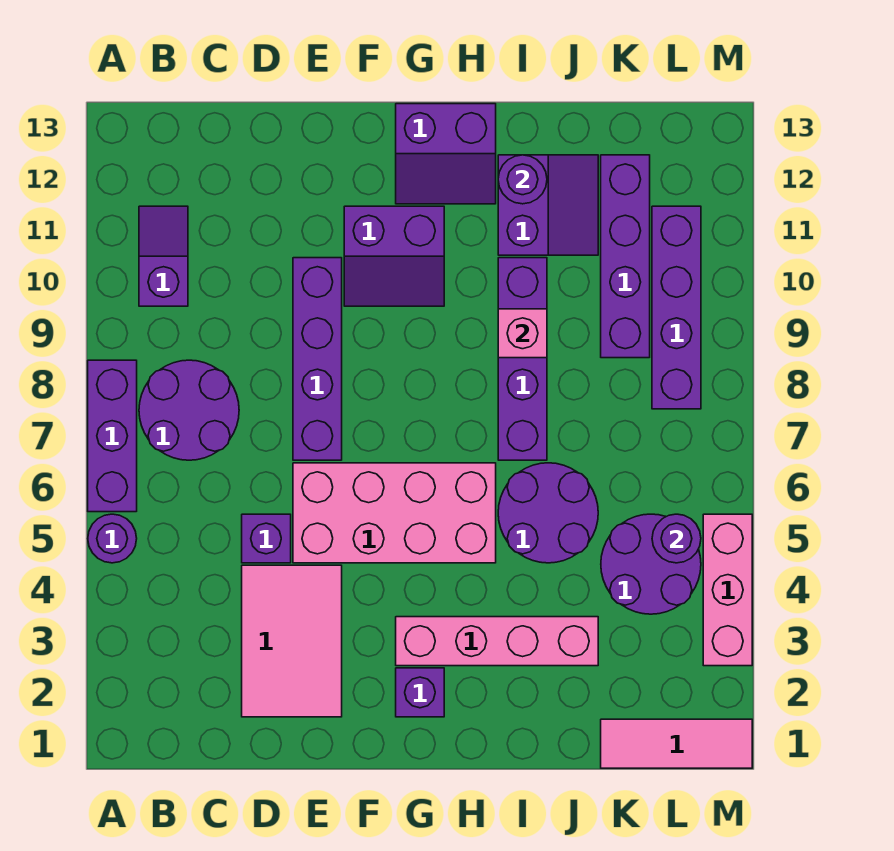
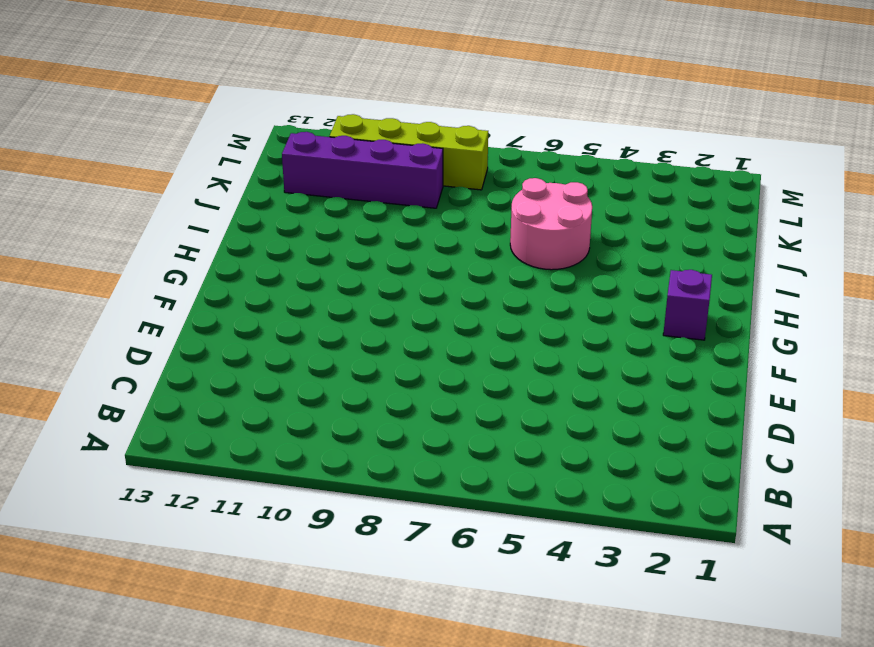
pink round brick I5:J6 level 1 -> purple round brick I5:J6 level 1
lime brick L8:L11 level 1 -> purple brick L8:L11 level 1
none -> purple round brick A5 level 1
none -> purple brick A6:A8 level 1
none -> purple round brick B7:C8 level 1

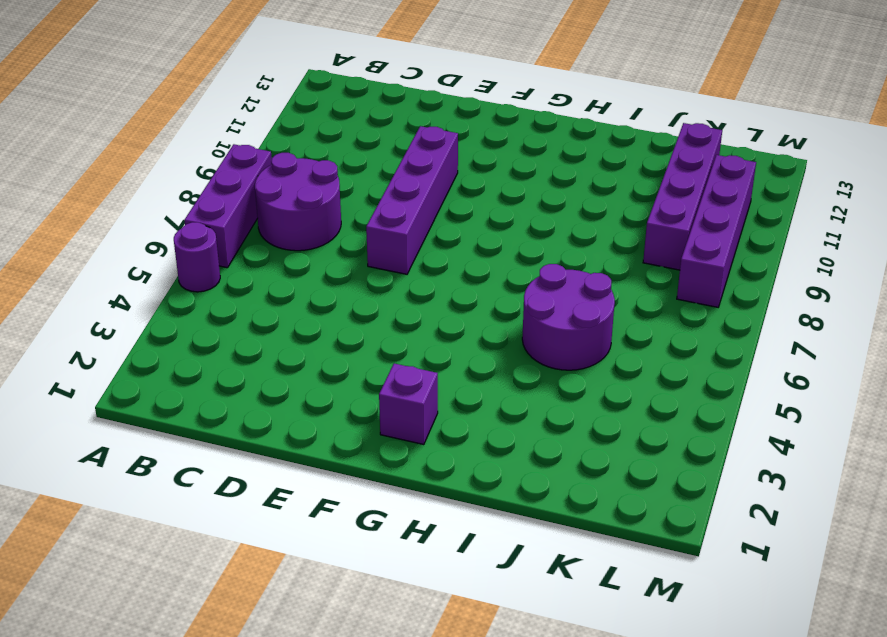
none -> purple slope B10:B11 level 1 top 10
none -> pink tile D2:E4 level 1
none -> purple brick D5 level 1

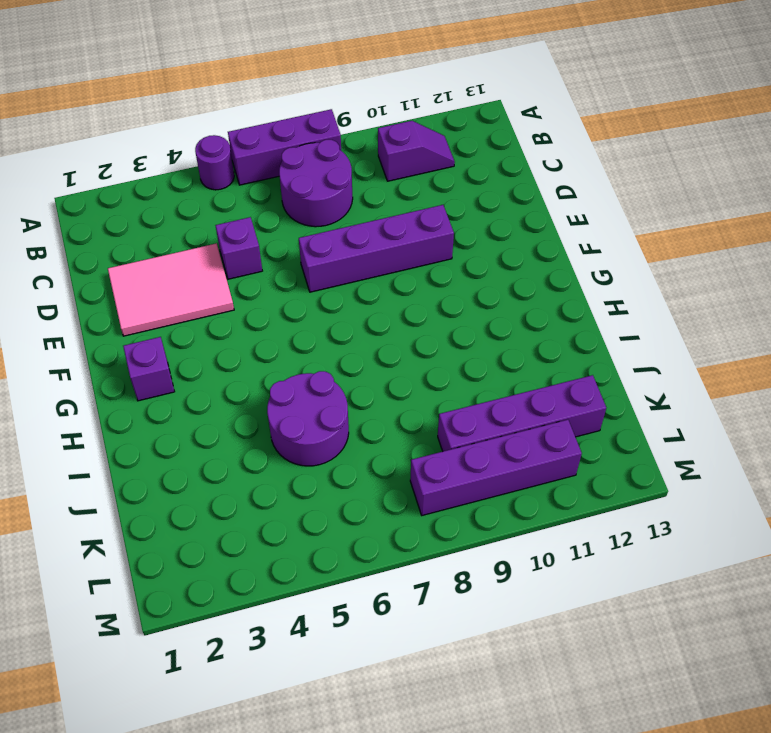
none -> pink brick E5:H6 level 1
none -> purple slope F10:G11 level 1 top 11
none -> pink brick G3:J3 level 1

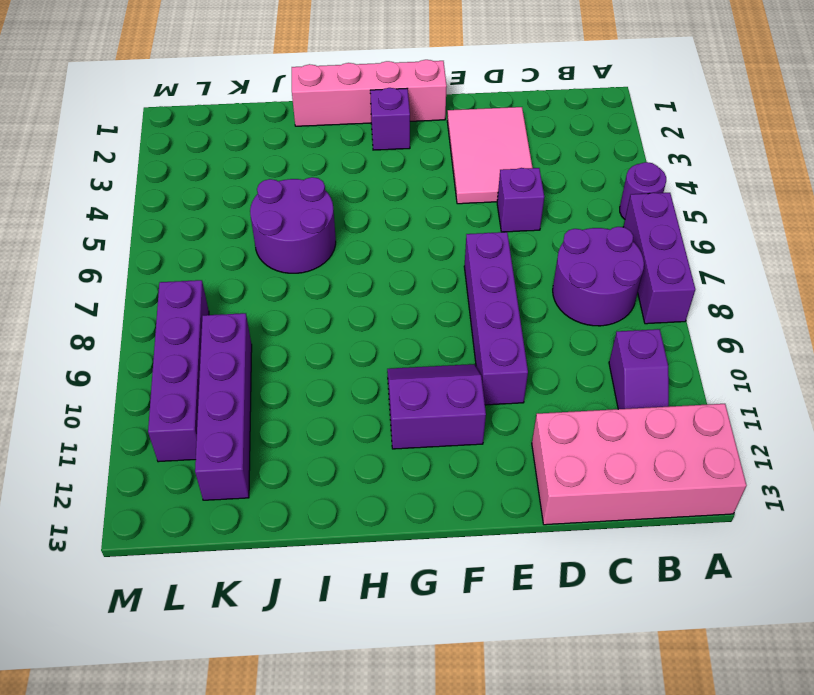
pink brick A12:D13 level 1 -> pink brick E5:H6 level 1
pink brick F1:I1 level 1 -> pink brick G3:J3 level 1
none -> purple slope G12:H13 level 1 top 13
none -> purple brick I7:I10 level 1
none -> purple slope I11:J12 level 1 top I

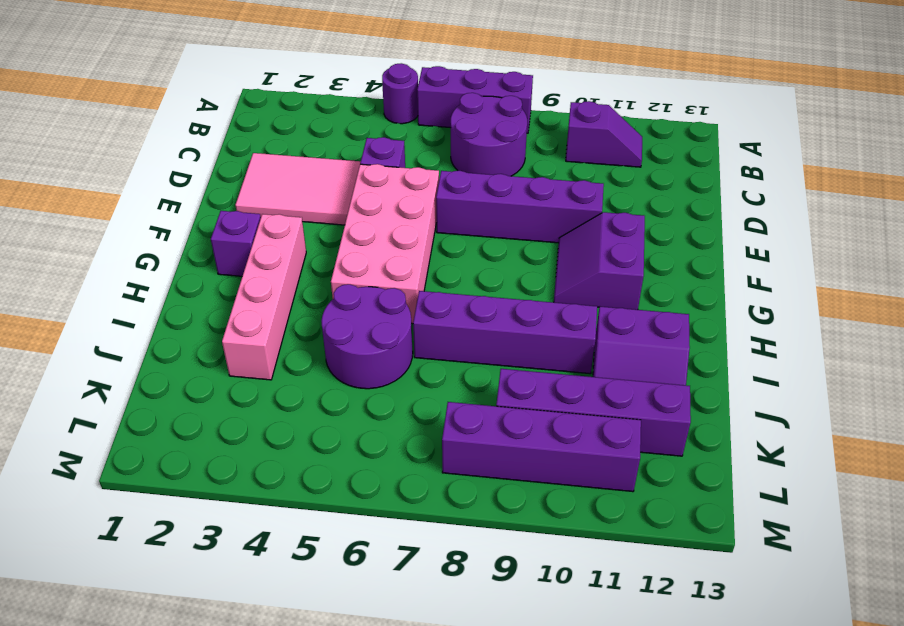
none -> purple slope G12:H13 level 1 top 13
none -> pink tile K1:M1 level 1
none -> purple round brick K4:L5 level 1

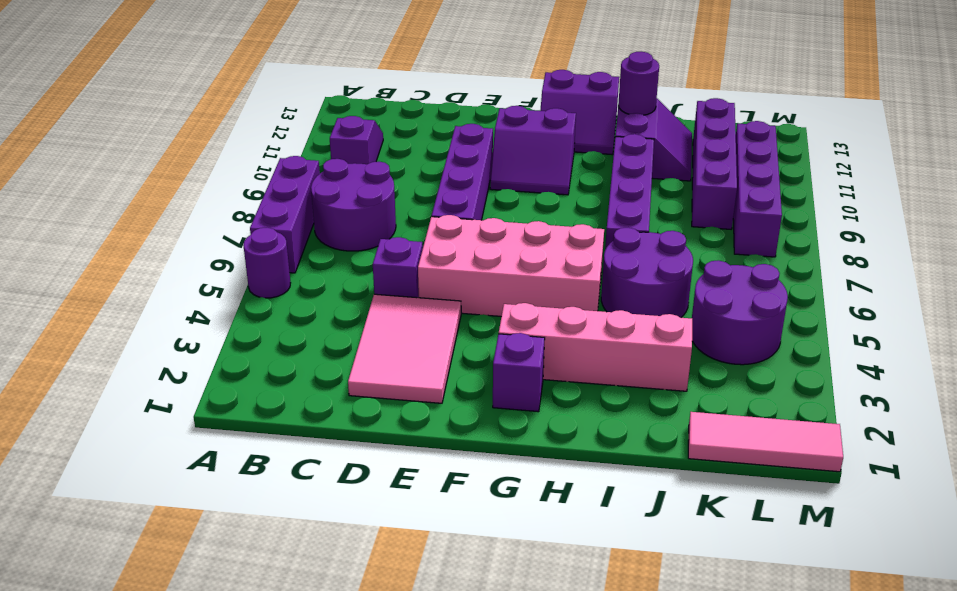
none -> pink brick M3:M5 level 1
none -> pink brick I9 level 2
none -> purple round brick L5 level 2

